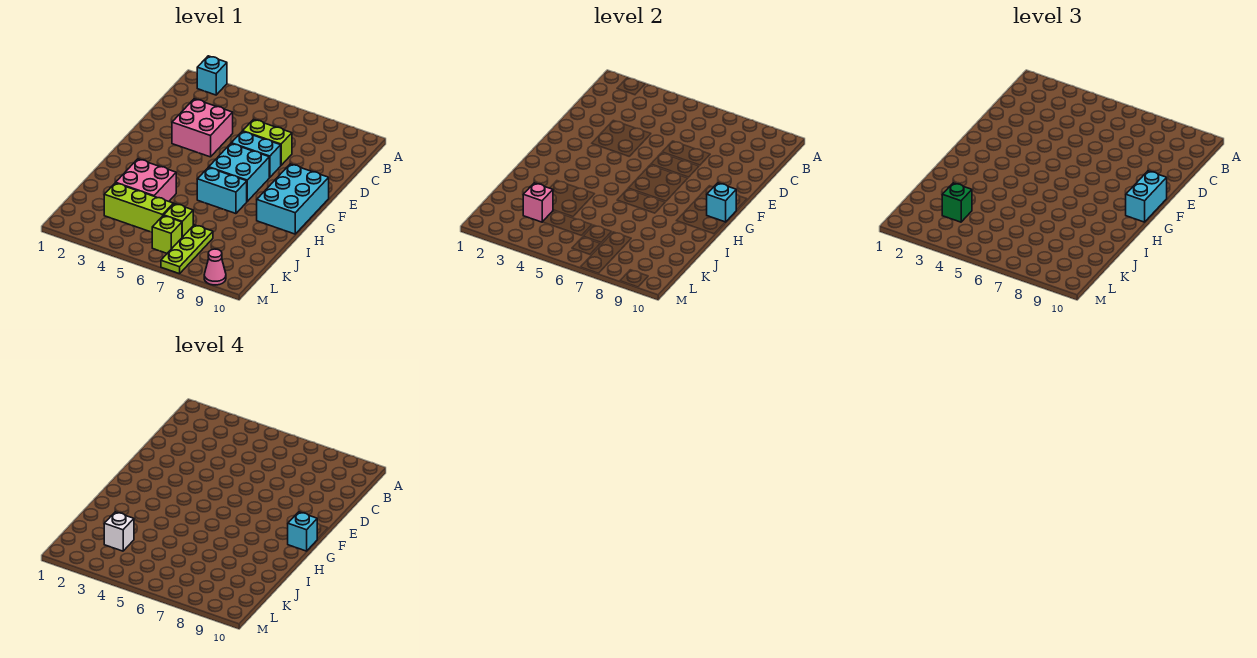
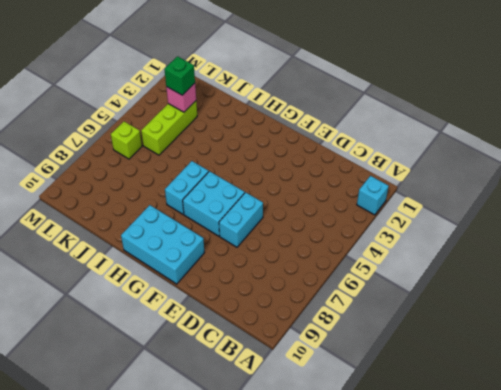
none -> pink brick D3:E4 level 1
none -> lime brick D6:D7 level 1
none -> pink brick I3:J4 level 1

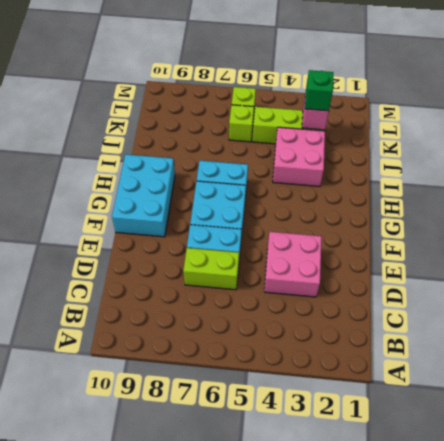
none -> cyan brick A2 level 1
none -> lime plate K7:M7 level 1
none -> pink cone M9 level 1

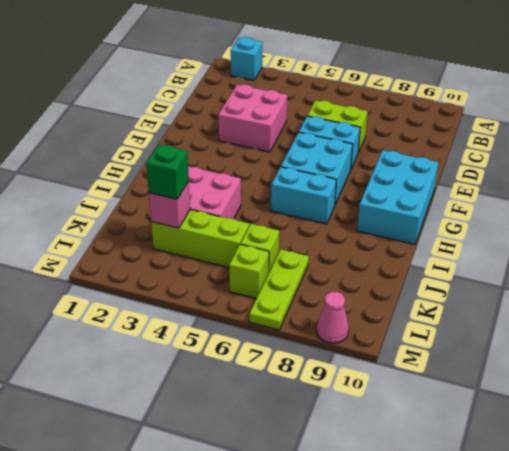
none -> cyan brick G10 level 2
none -> cyan brick F10:G10 level 3
none -> cyan brick G10 level 4

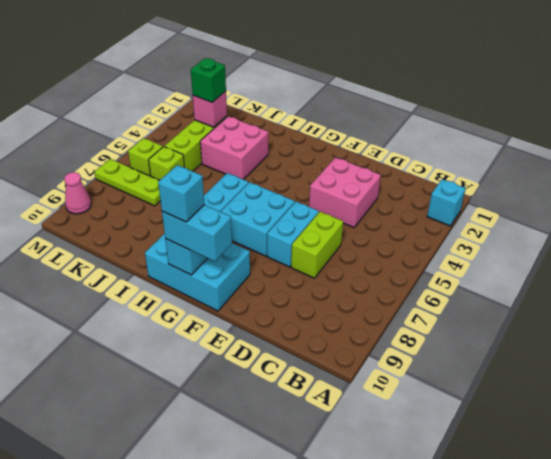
none -> white brick K3 level 4

